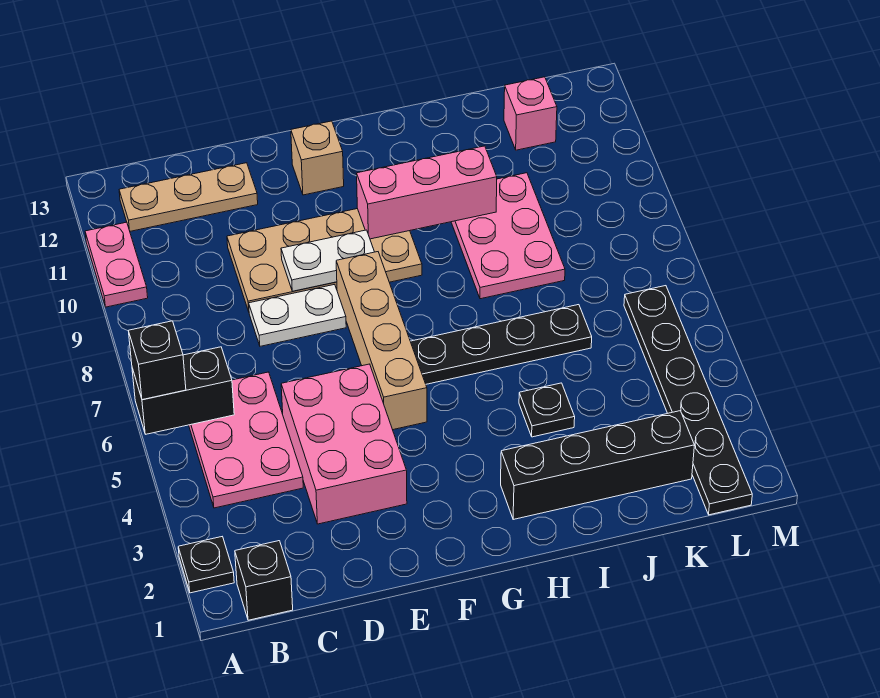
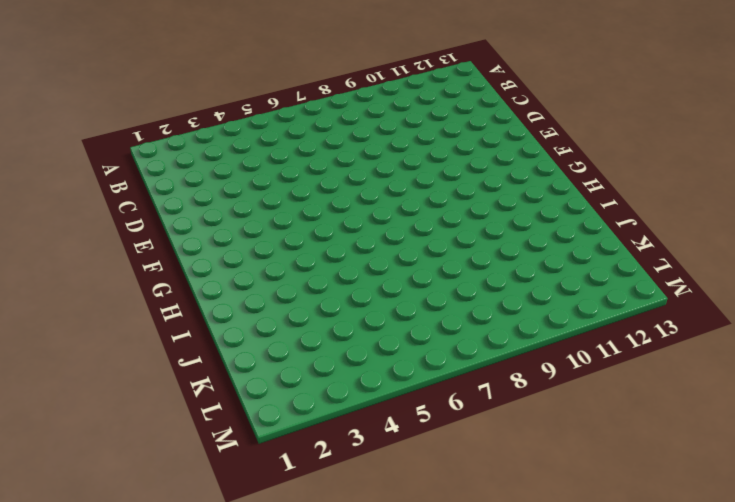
none -> black plate A2 level 1
none -> pink plate A10:A11 level 1
none -> black brick B1 level 1

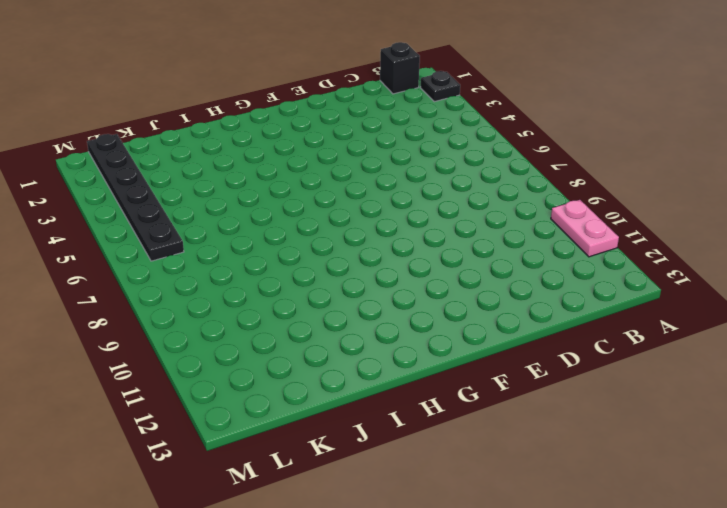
none -> pink plate B4:C6 level 1
none -> tan plate B12:D12 level 1
none -> pink brick D3:E5 level 1

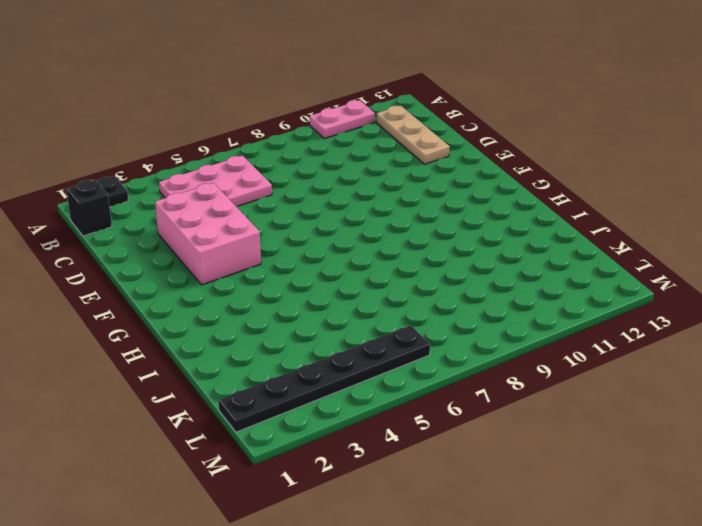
pink brick D3:F4 level 1 -> pink brick D3:E5 level 1
none -> white plate D8:E8 level 1
none -> tan plate D9:G10 level 1
none -> tan brick F5:F8 level 1

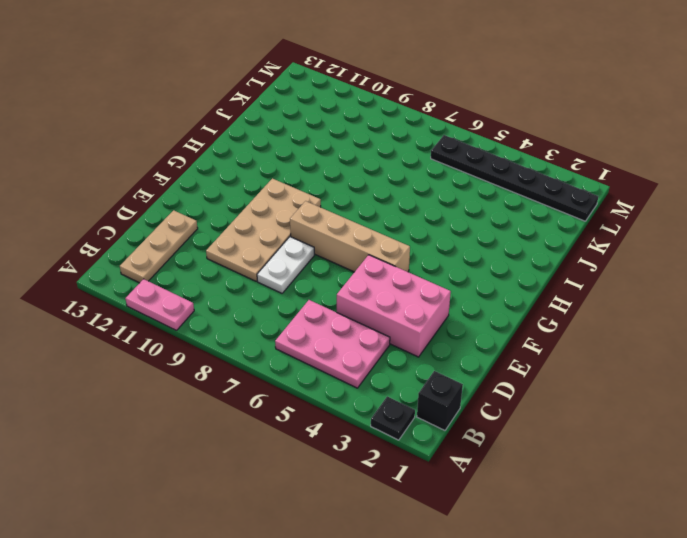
none -> tan brick F12 level 1
none -> black plate G6:J6 level 1
none -> black brick H2:K2 level 1

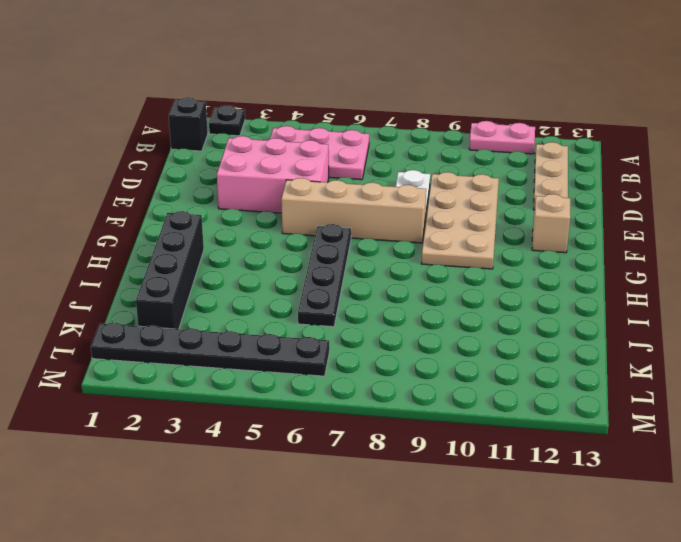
none -> black plate I4 level 1
none -> pink plate I8:J10 level 1
none -> pink brick K12 level 1

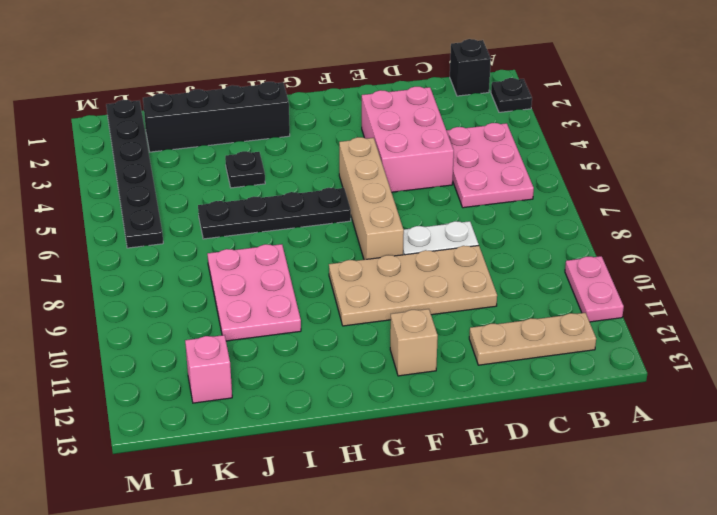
none -> black brick A6:B6 level 2
none -> white plate E9:F9 level 2
none -> pink brick G10:I10 level 2

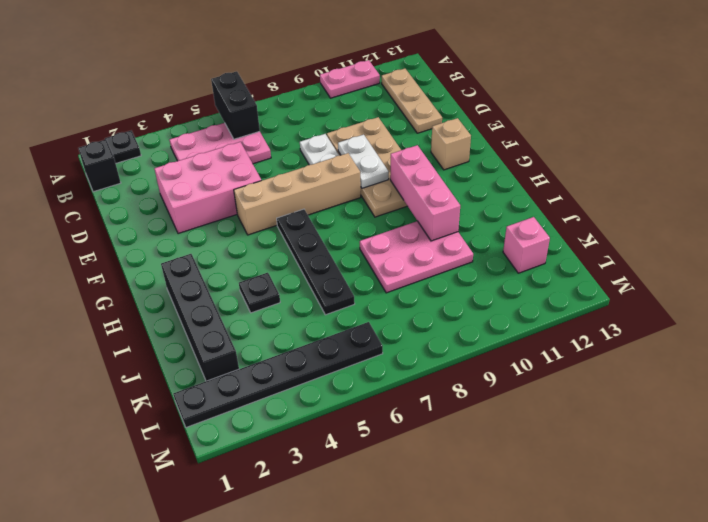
none -> black brick A6 level 3

